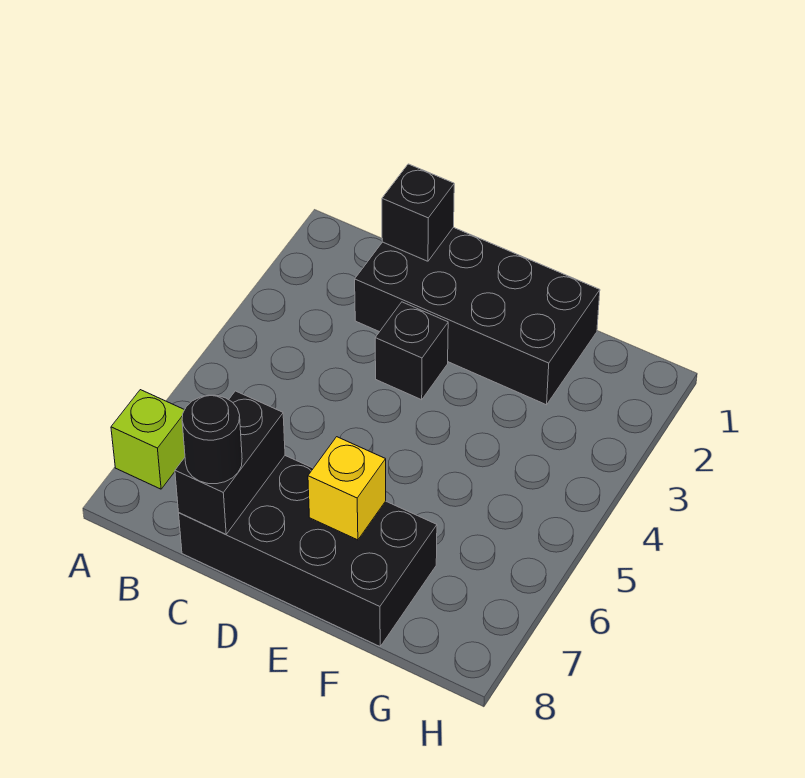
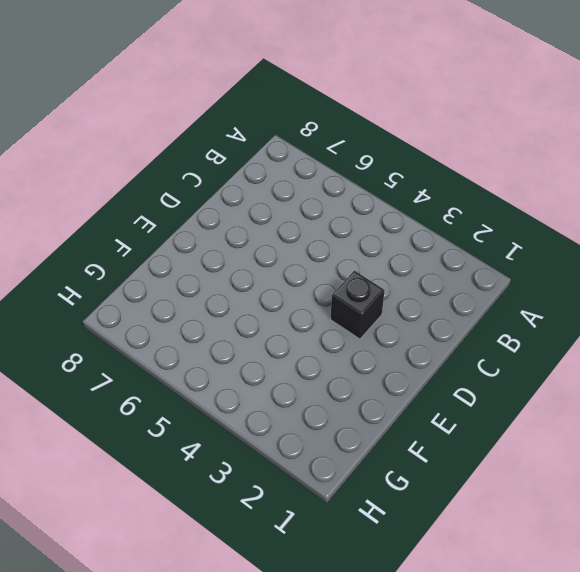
none -> lime brick A7 level 1
none -> black brick C1:F2 level 1

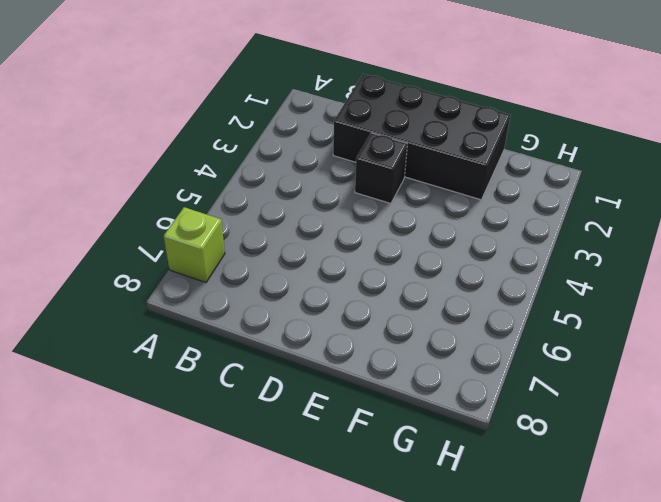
none -> black brick C7:F8 level 1
none -> black brick C1 level 2

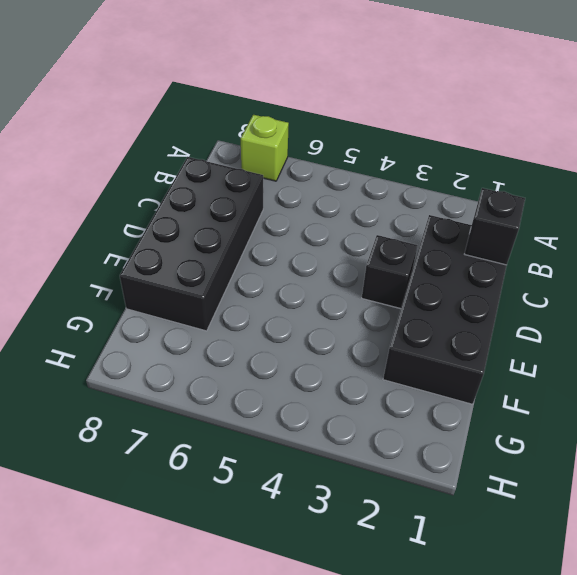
none -> black brick C7:C8 level 2
none -> yellow brick E7 level 2

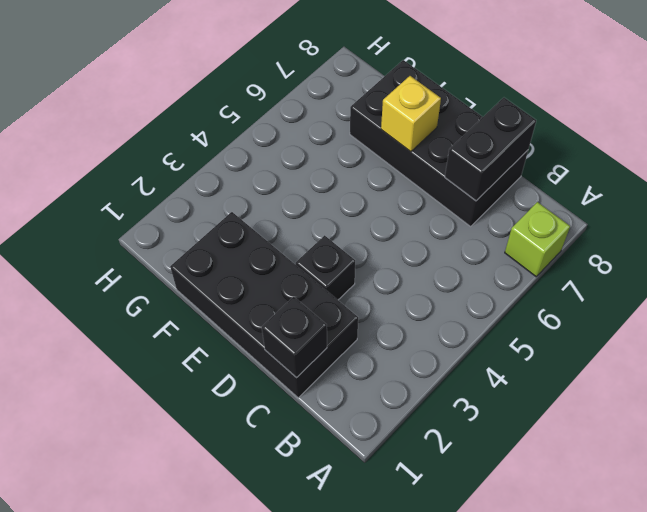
none -> black round brick C8 level 3

